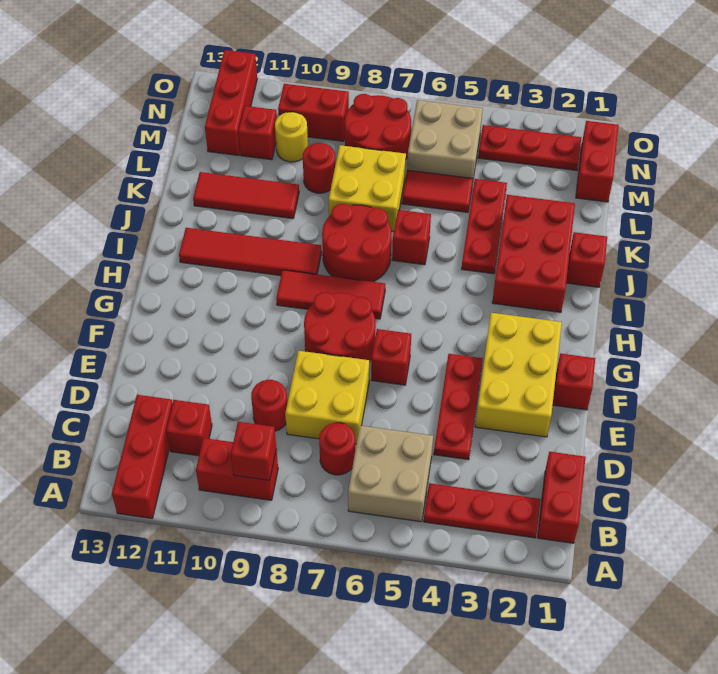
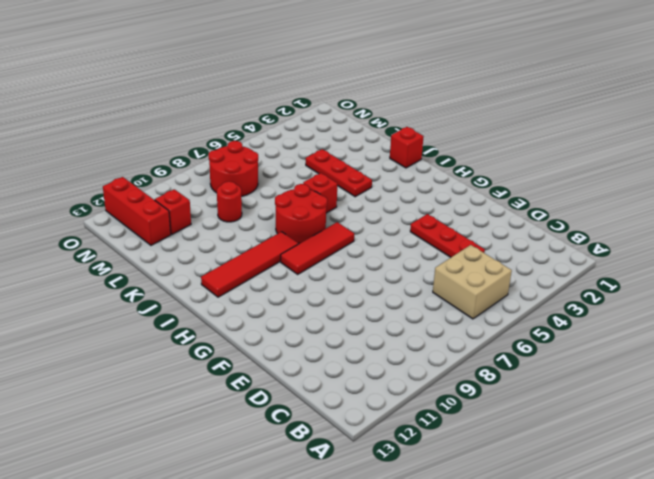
none -> red brick A12:C12 level 1
none -> red brick B1:C1 level 1
none -> red plate B2:B4 level 1
none -> red brick B9:B10 level 1

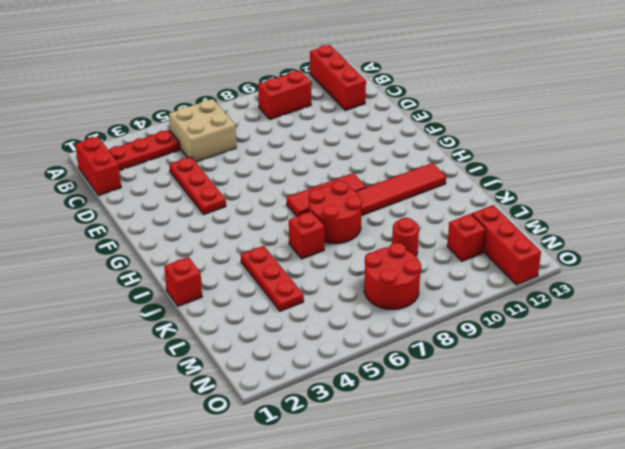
none -> red round brick C7 level 1
none -> red brick C11 level 1
none -> yellow brick D7:E8 level 1
none -> red round brick D9 level 1

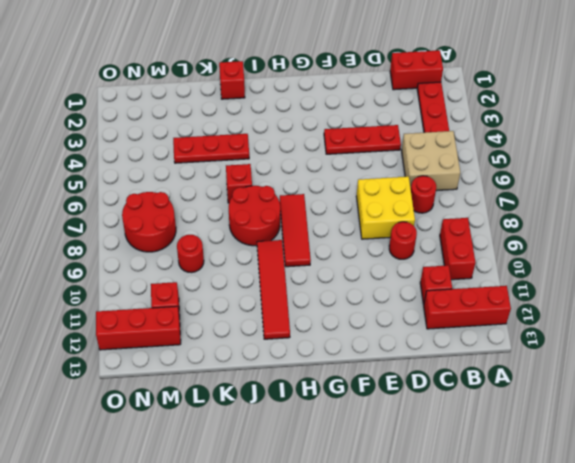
none -> yellow brick E2:G3 level 1
none -> red brick F1 level 1
none -> red brick F6 level 1
none -> red round brick F7:G8 level 1

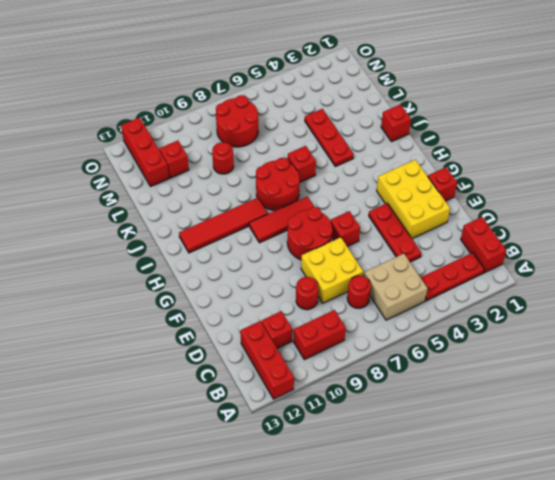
none -> red brick I2:K3 level 1
none -> yellow brick K7:L8 level 1
none -> red tile K10:K12 level 1
none -> red tile L5:L6 level 1

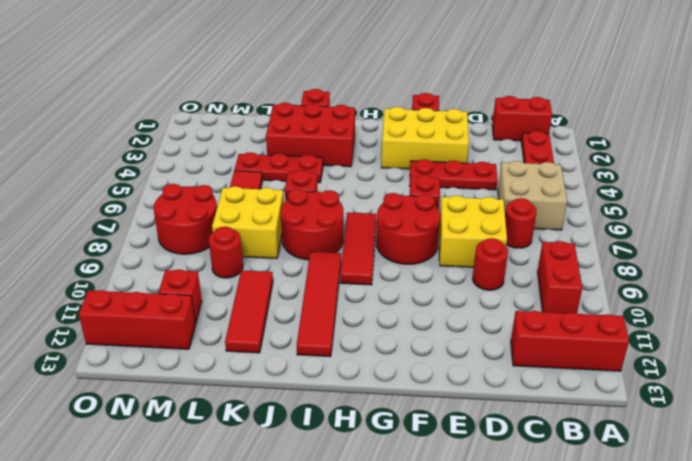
none -> red brick C11 level 1
none -> red brick M1:N1 level 1
none -> tan brick M5:N6 level 1
none -> yellow round brick M10 level 1

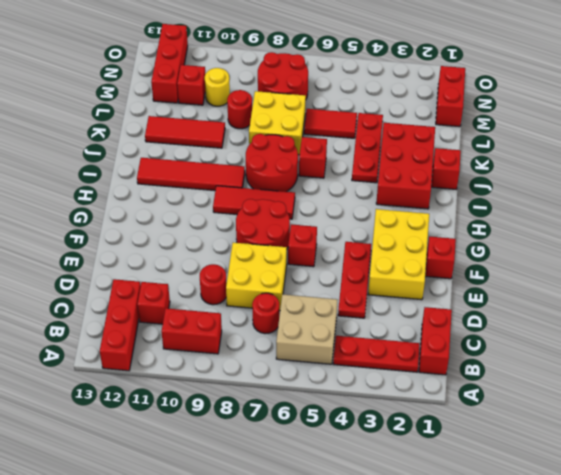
none -> tan brick M5:N6 level 1
none -> red plate N2:N4 level 1
none -> red brick N9:N10 level 1
none -> red brick B9 level 2

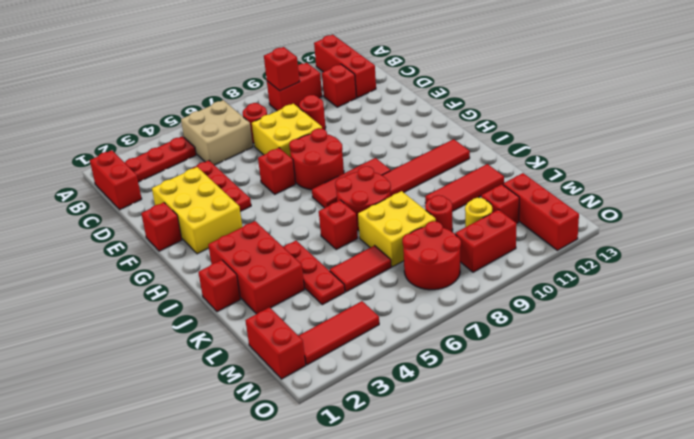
red tile N2:N4 level 1 -> red plate N2:N4 level 1
none -> tan brick M5:N6 level 1

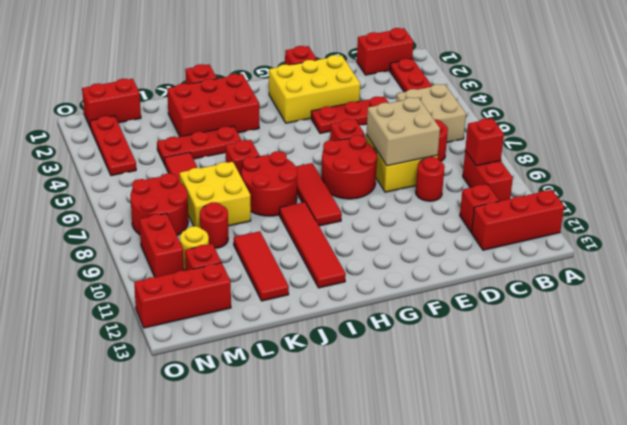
tan brick D7:E8 level 2 -> tan brick M5:N6 level 1

